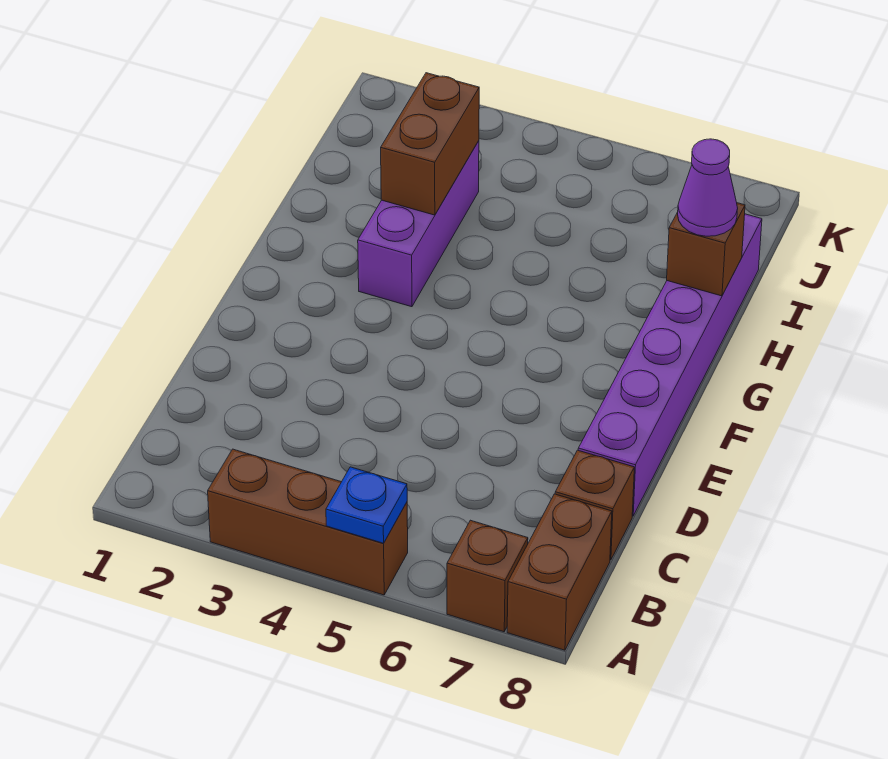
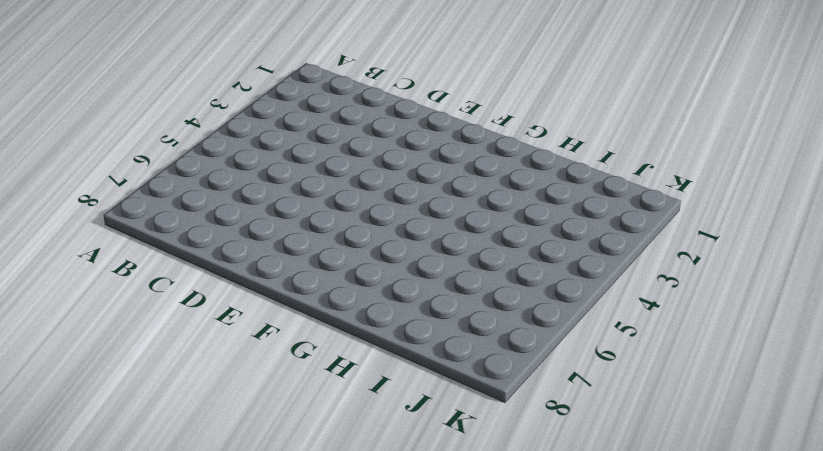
none -> brown brick A3:A5 level 1
none -> brown brick A7 level 1

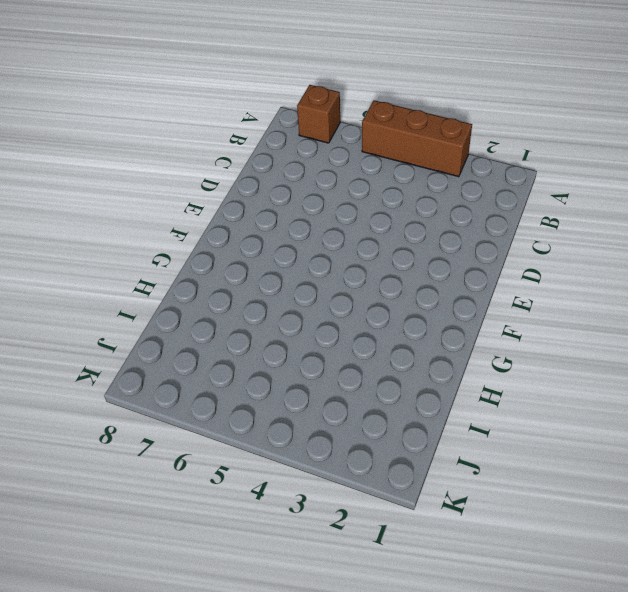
none -> brown brick A8:B8 level 1
none -> brown brick C8 level 1

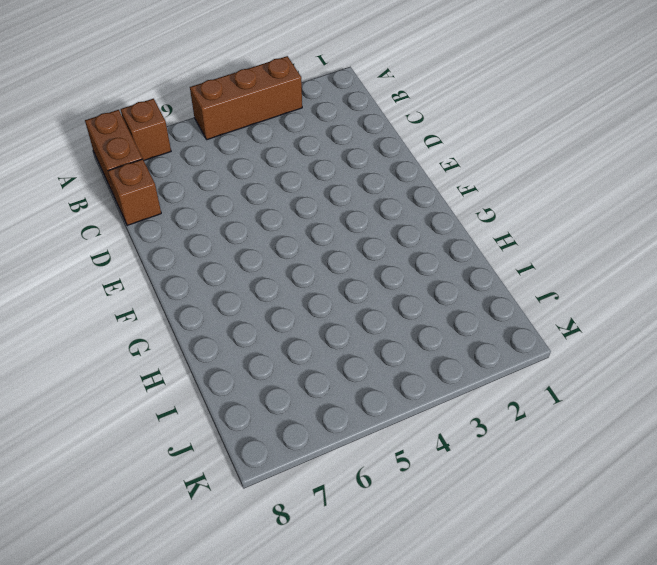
none -> purple brick D8:I8 level 1
none -> purple brick G3:I3 level 1

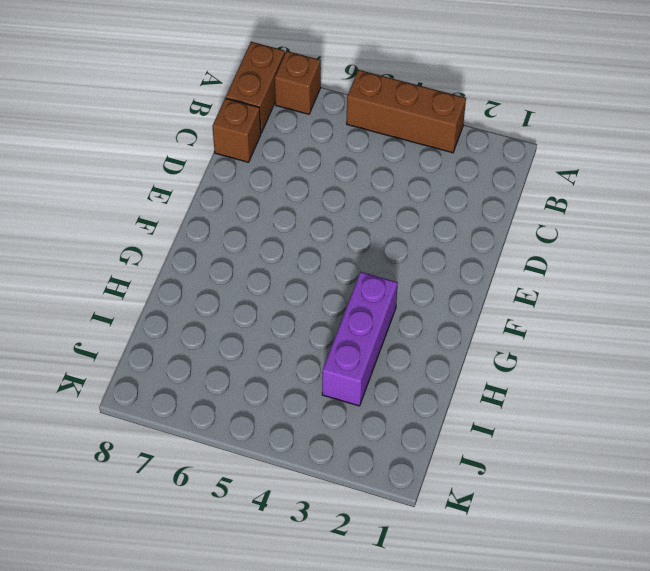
none -> purple brick D8:I8 level 1
none -> blue plate A5 level 2

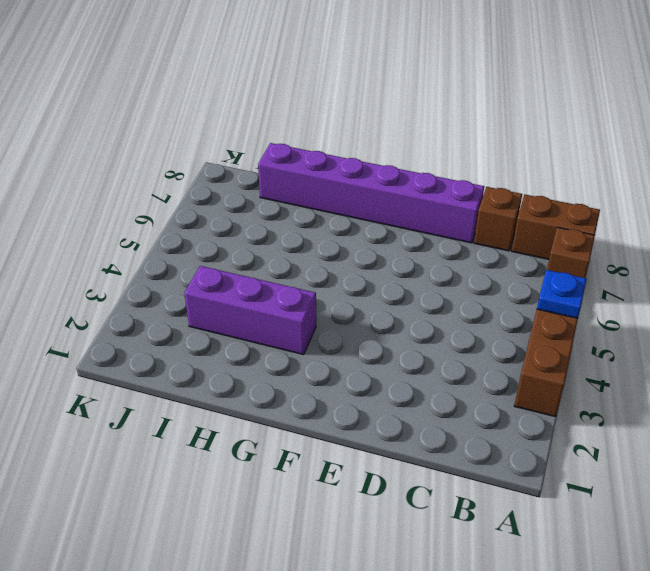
none -> brown brick H3:I3 level 2
none -> brown brick H8 level 2

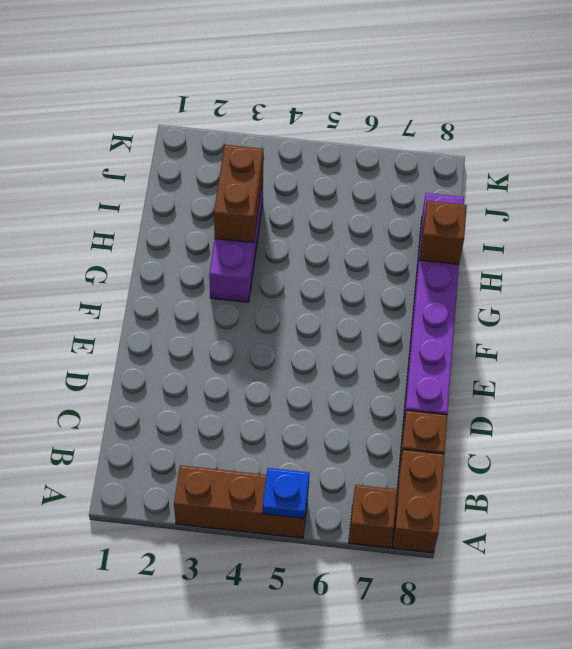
none -> purple cone H8 level 3

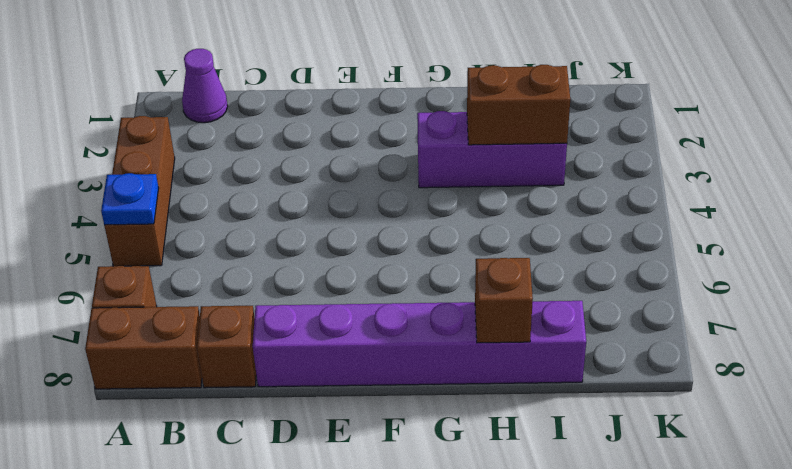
purple cone B1 level 1 -> purple cone H8 level 3

